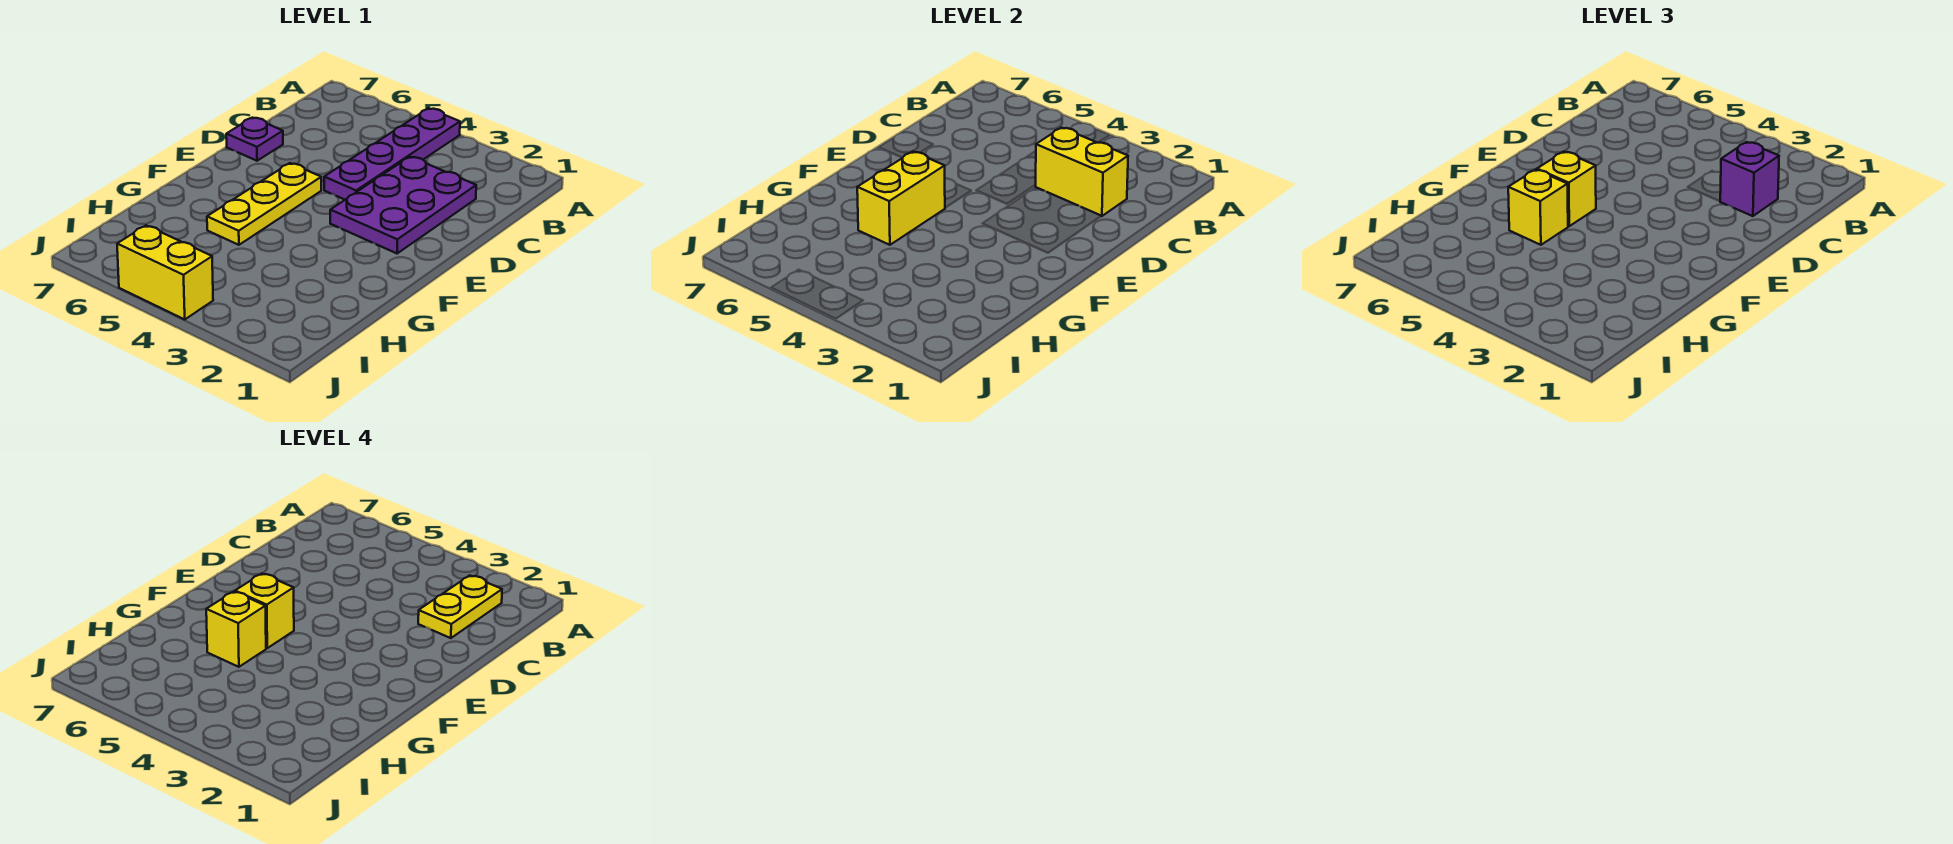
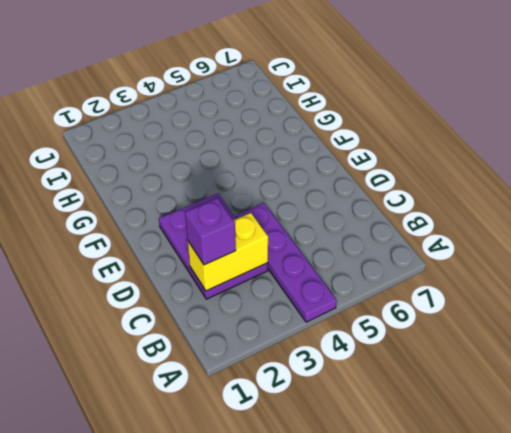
none -> purple plate D7 level 1
none -> yellow plate E5:G5 level 1
none -> yellow brick J4:J5 level 1

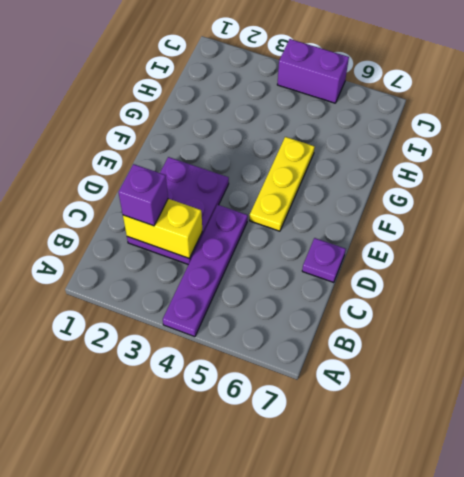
purple brick J4:J5 level 1 -> yellow brick J4:J5 level 1
none -> yellow brick F5:G5 level 2
none -> yellow brick F5 level 3
none -> yellow brick G5 level 3

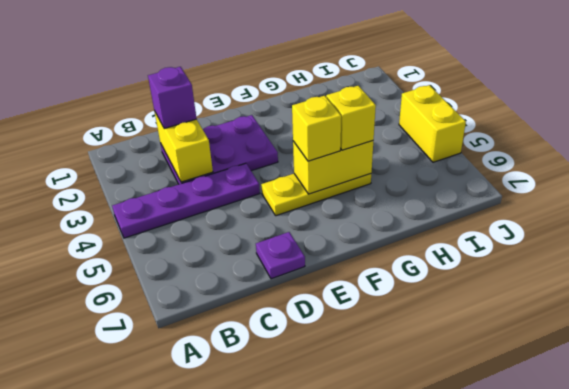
none -> yellow plate B2:C2 level 4
none -> yellow brick F5 level 4
none -> yellow brick G5 level 4

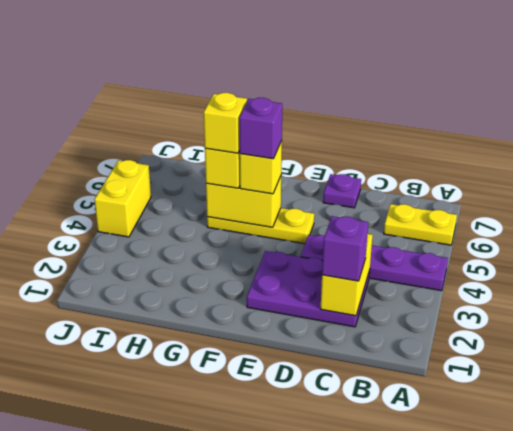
yellow plate A6:B6 level 1 -> yellow plate B2:C2 level 4
purple brick F5 level 4 -> yellow brick F5 level 4

